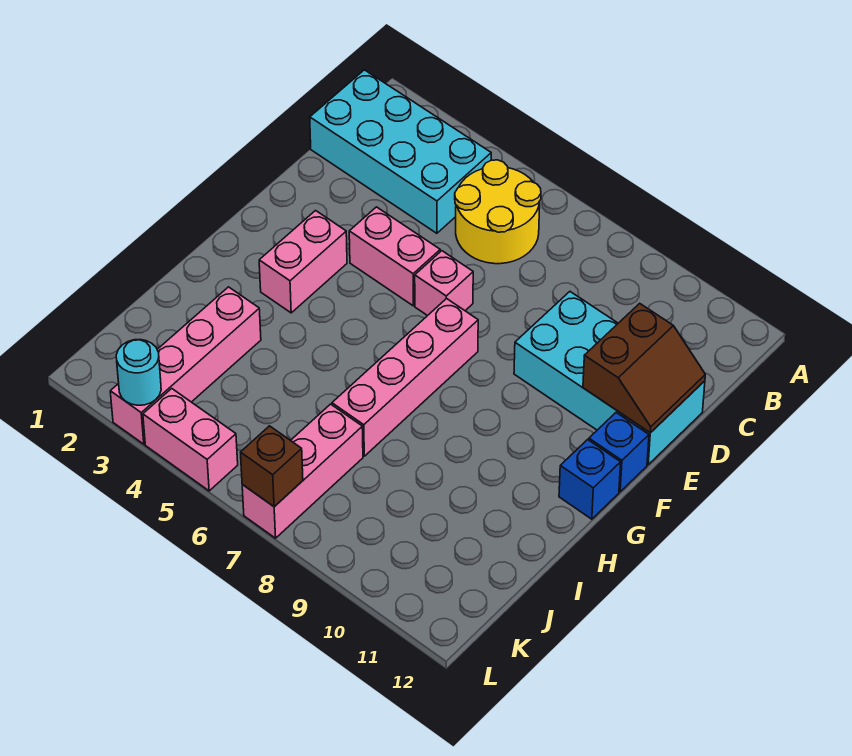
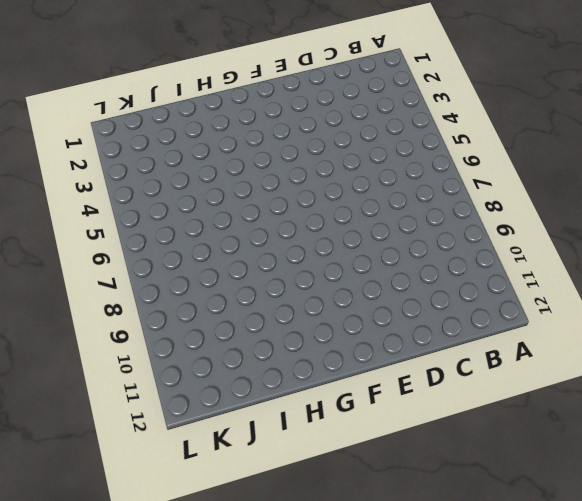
none -> cyan brick B1:C4 level 1
none -> yellow round brick B5:C6 level 1
none -> cyan brick D9:E12 level 1

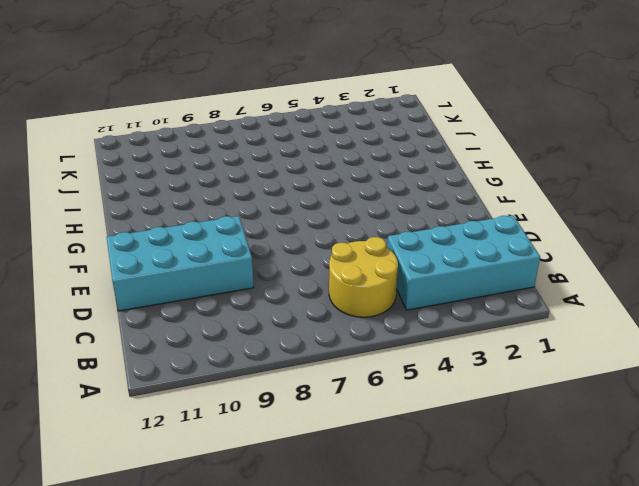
none -> pink brick E4:E5 level 1
none -> pink brick E6 level 1
none -> pink brick F3:G3 level 1

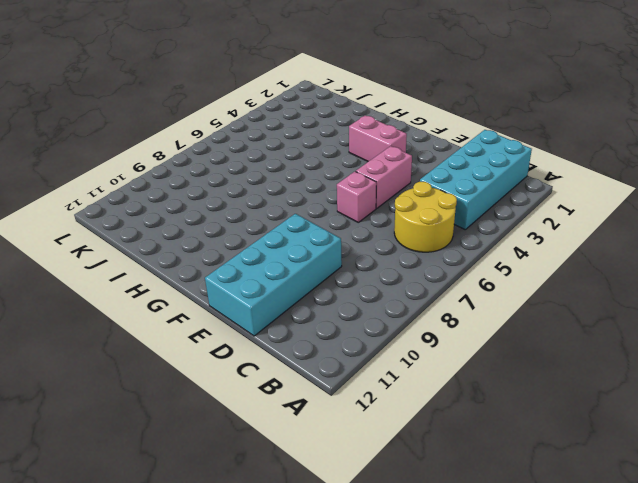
none -> pink brick F7:I7 level 1
none -> blue brick F12 level 1
none -> blue brick G12 level 1

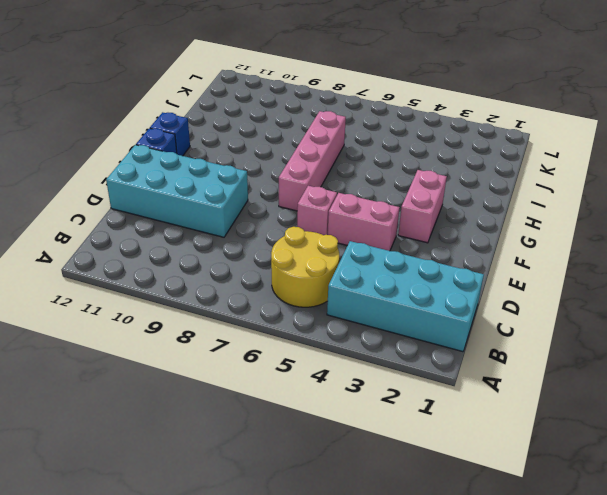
none -> pink brick I3:L3 level 1
none -> pink brick J7:L7 level 1
none -> pink brick L4:L5 level 1

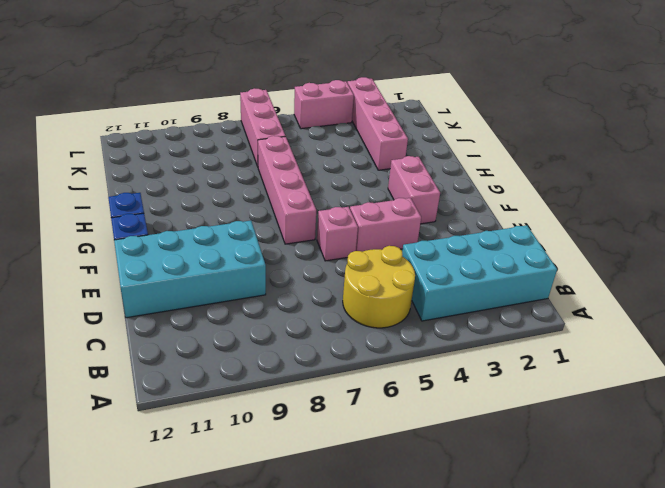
none -> brown slope D11:E12 level 2 top 11
none -> cyan round brick L3 level 2
none -> brown brick L7 level 2

